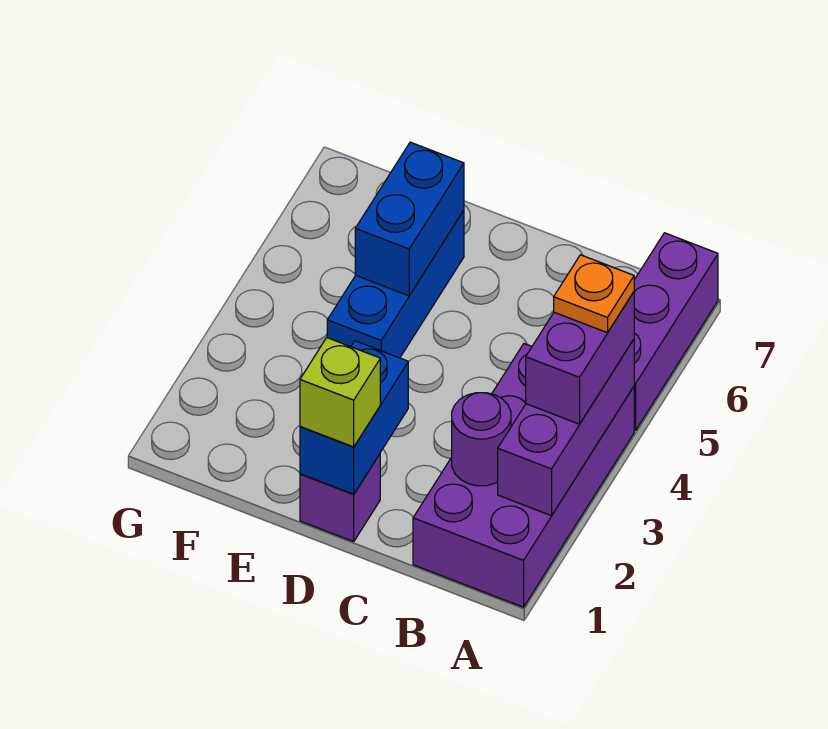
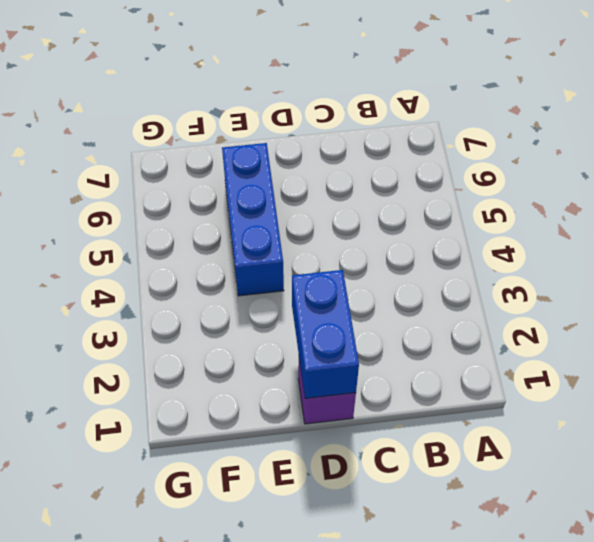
none -> purple brick A1:B4 level 1
none -> purple brick A5:A7 level 1

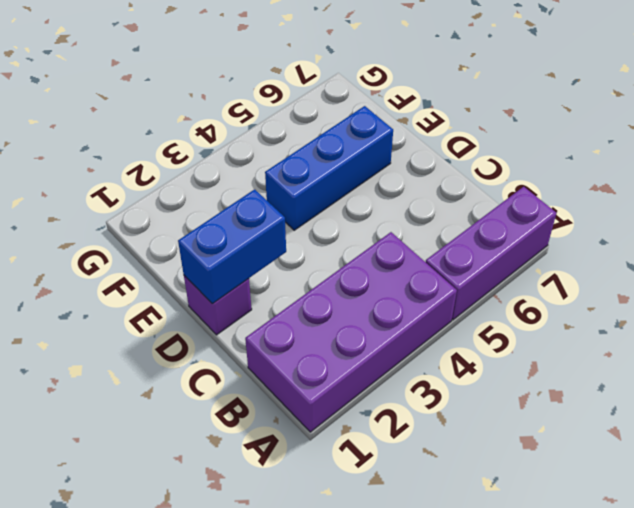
none -> purple brick A2:A4 level 2
none -> purple round brick B2 level 2

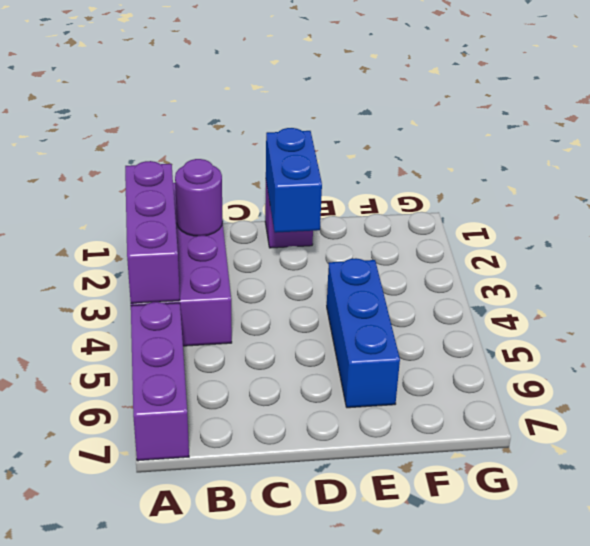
none -> blue brick E5:E6 level 2
none -> purple brick A3:A4 level 3

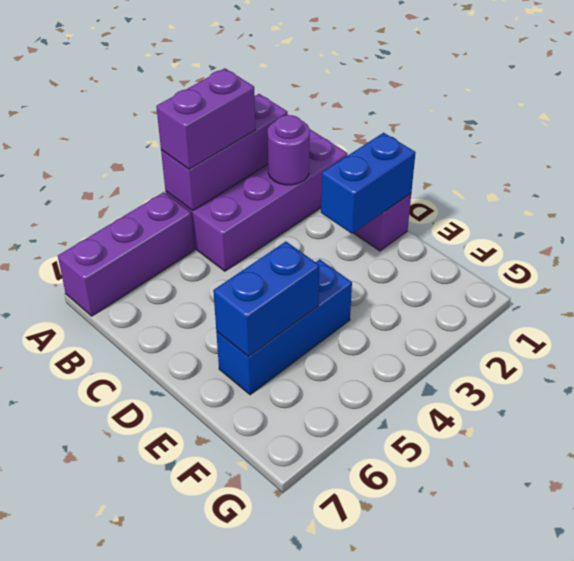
none -> lime brick D1 level 3
none -> orange plate A4 level 4

